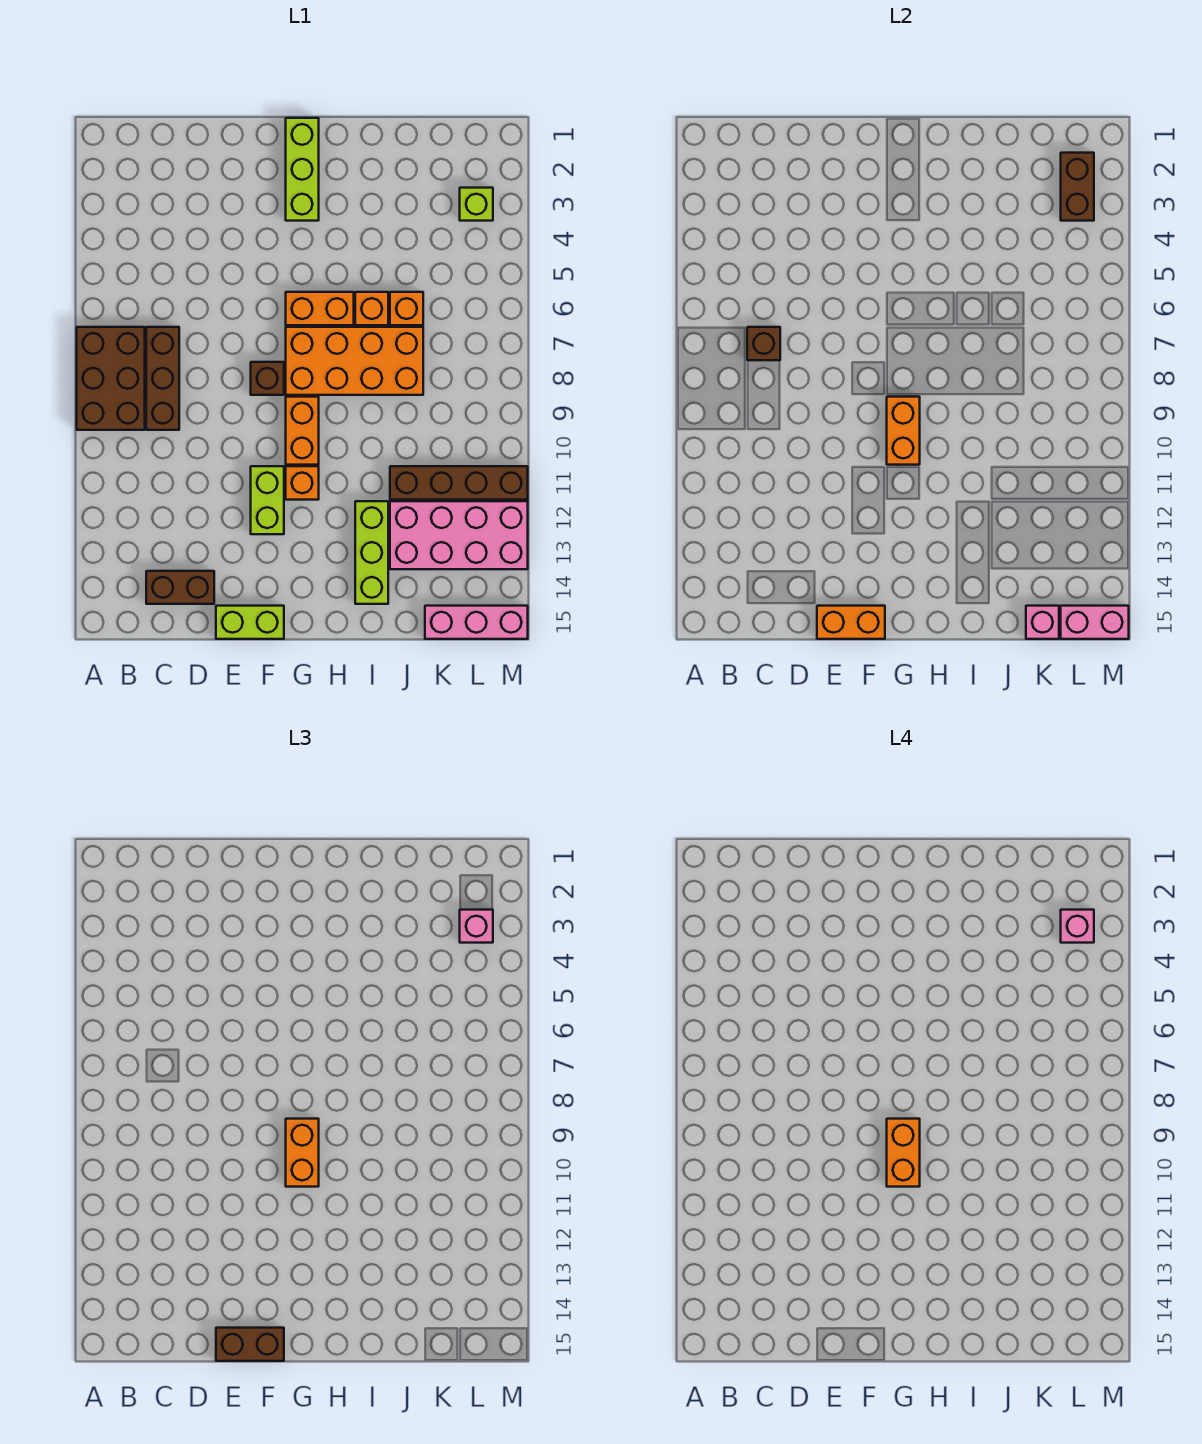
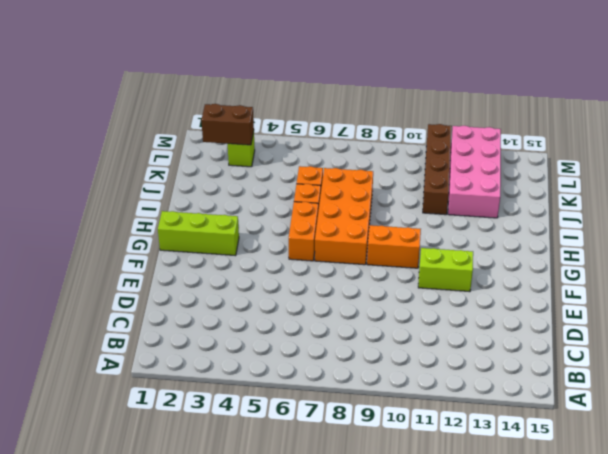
none -> brown brick A7:B9 level 1
none -> brown brick C7:C9 level 1
none -> brown brick C14:D14 level 1

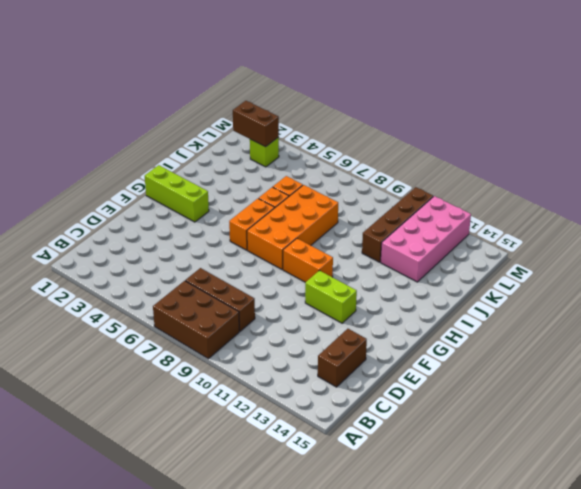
none -> lime brick E15:F15 level 1
none -> brown brick F8 level 1
none -> orange brick G11 level 1

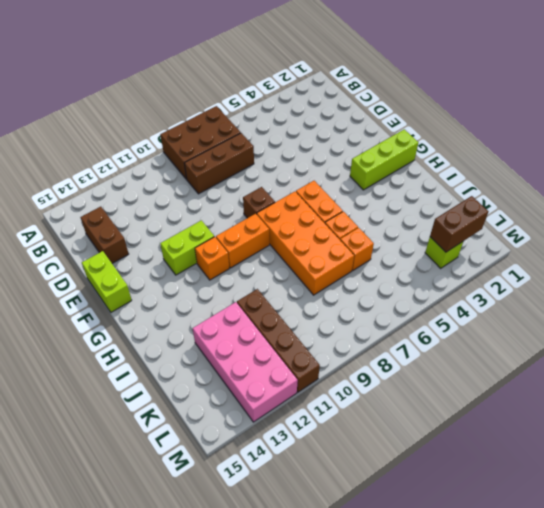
none -> lime brick I12:I14 level 1
none -> pink brick K15:M15 level 1
none -> brown brick C7 level 2

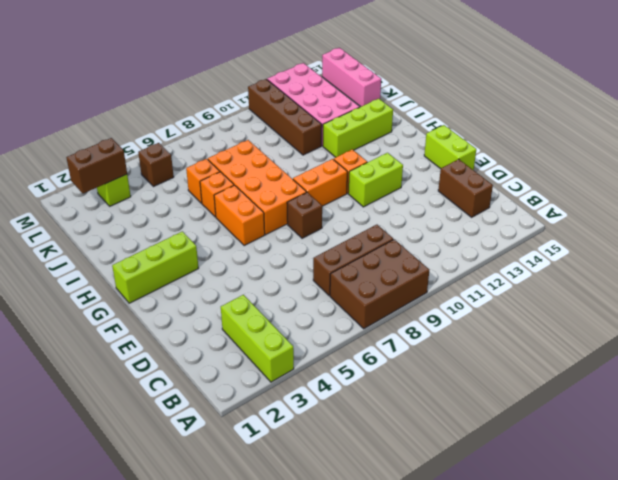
lime brick A3:C3 level 1 -> none
brown brick L5 level 1 -> brown brick C7 level 2
none -> orange brick E15:F15 level 2
none -> orange brick G9:G10 level 2
none -> pink brick K15 level 2

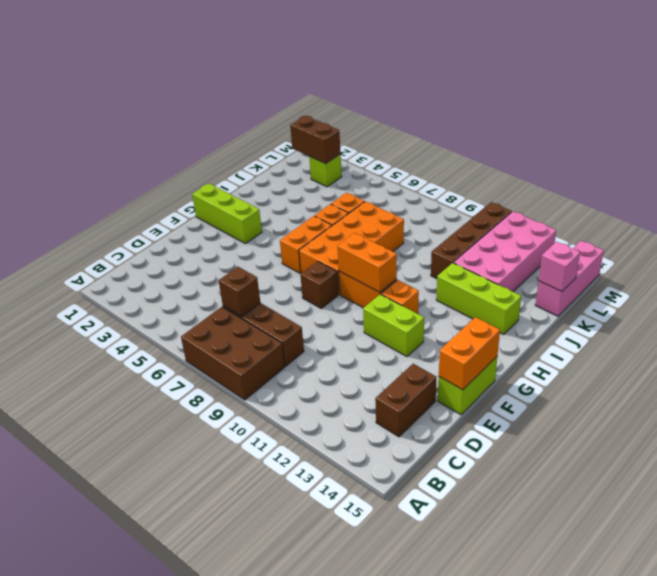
none -> pink brick L15:M15 level 2
none -> brown brick E15:F15 level 3
none -> orange brick G9:G10 level 3

